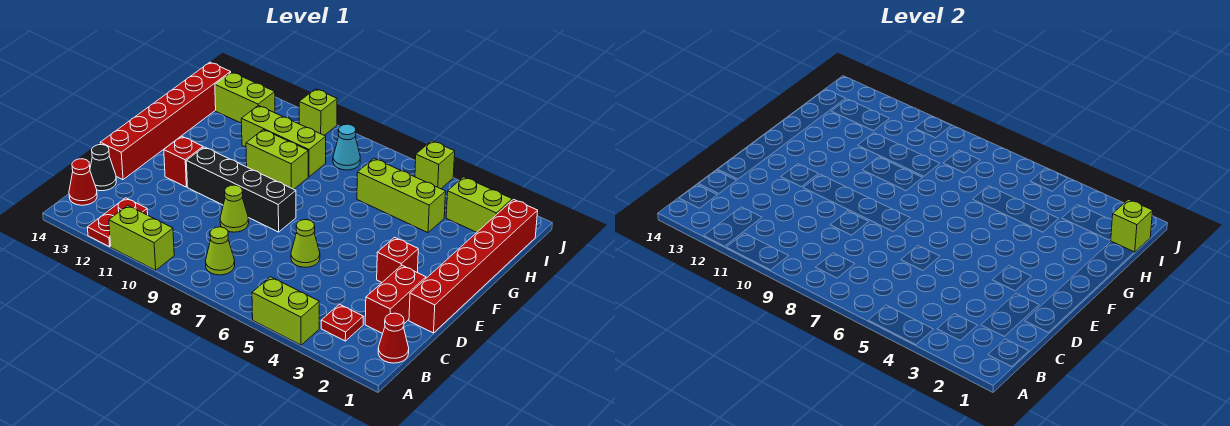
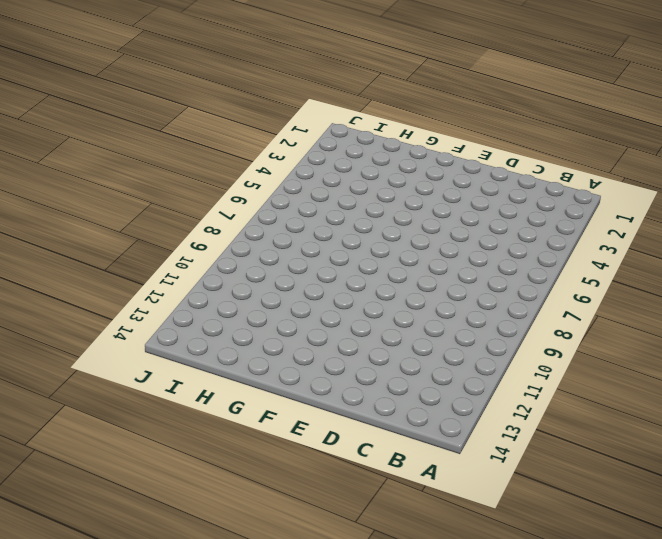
none -> lime brick A4:A5 level 1
none -> lime brick A10:A11 level 1
none -> red plate A12:B12 level 1

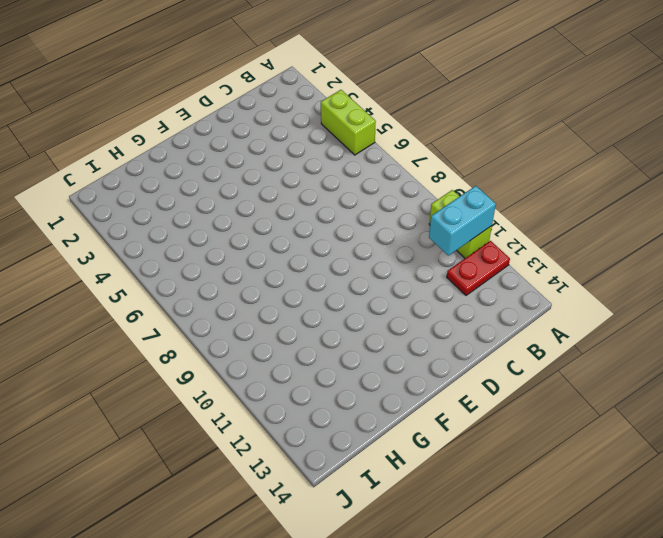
cyan brick A11:B11 level 2 -> none
none -> red cone B1 level 1
none -> red plate B3 level 1
none -> lime cone B8 level 1

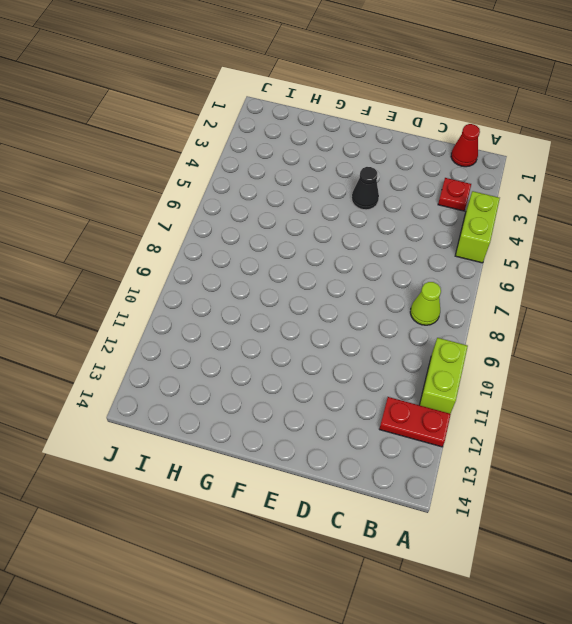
black cone E4 level 1 -> black cone C14 level 1
none -> red cone B14 level 1
none -> red brick C2:D2 level 1
none -> red brick D1:I1 level 1

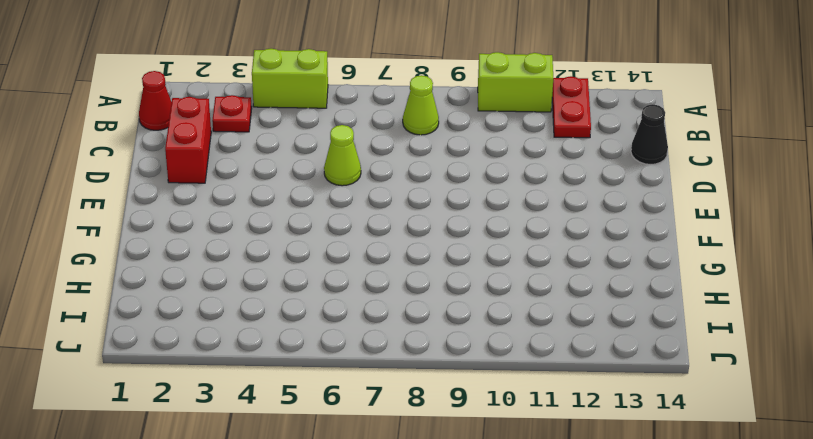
none -> red cone B14 level 1
none -> red brick D1:I1 level 1
none -> lime cone D9 level 1

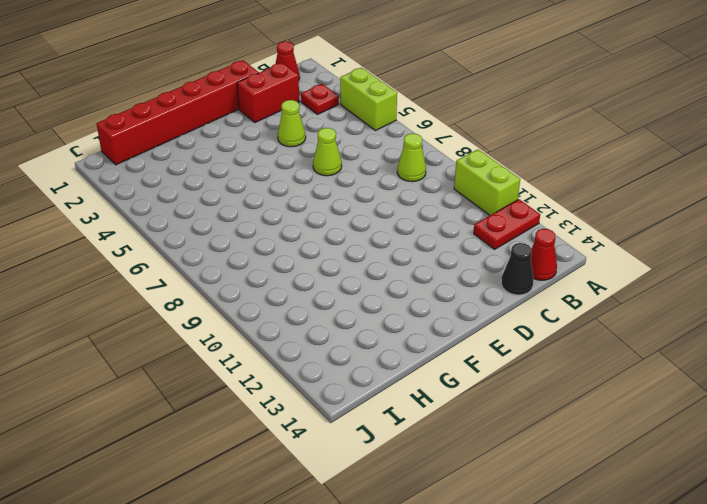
lime cone D4 level 1 -> lime cone D9 level 1
none -> red brick D14:I14 level 1
none -> red brick E3 level 1
none -> black brick E8:E11 level 1

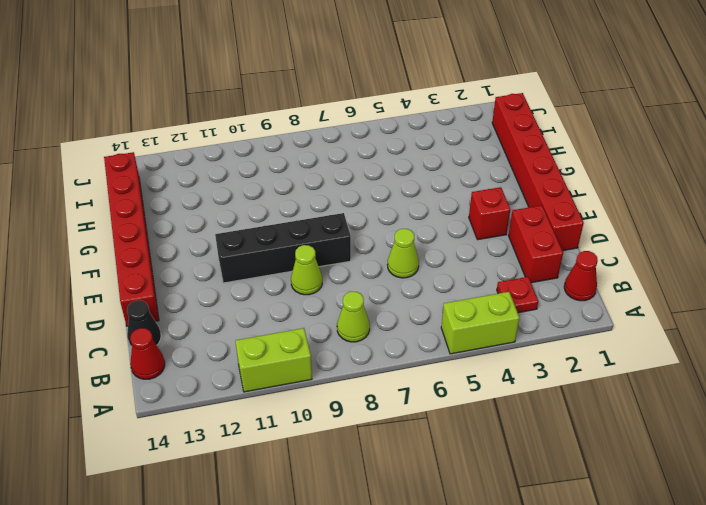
none -> red plate A12:B12 level 1
none -> red brick E12 level 1
none -> lime brick G9:G10 level 1

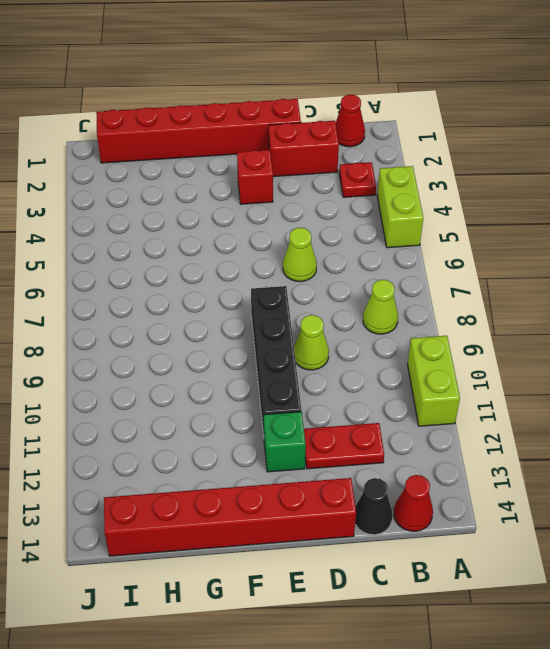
red plate C12:D12 level 1 -> red plate A12:B12 level 1
green brick E12 level 1 -> red brick E12 level 1
none -> lime brick G9:G10 level 1
none -> lime brick H4:H6 level 1
none -> lime brick H9:H11 level 1

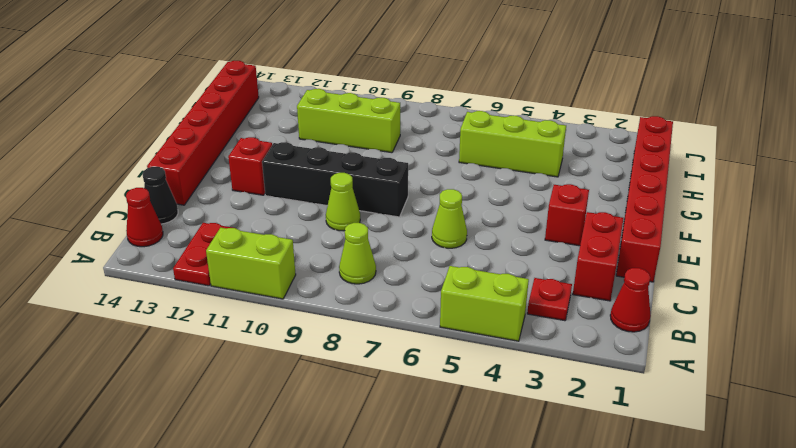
none -> lime brick G9:G10 level 1
none -> lime brick I2:I3 level 1
none -> cyan cone I8 level 1

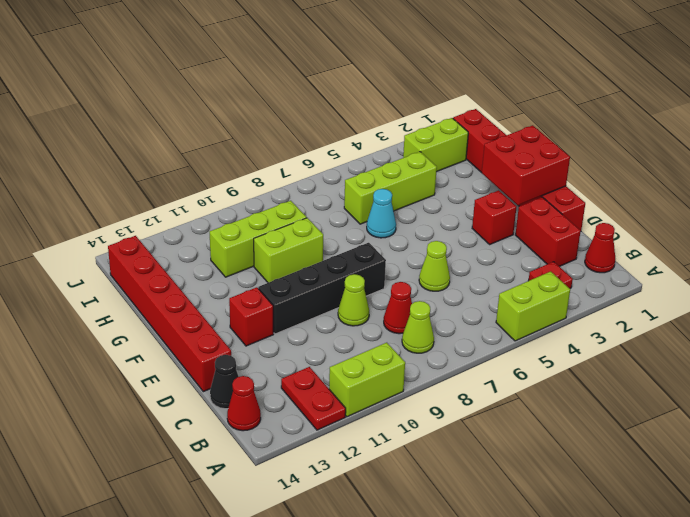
red cone C8 level 1 -> none
red brick E1:F2 level 2 -> none
cyan cone G6 level 1 -> cyan cone I8 level 1
none -> lime brick I12:I13 level 1
none -> lime brick J5 level 1
none -> lime brick J10 level 1

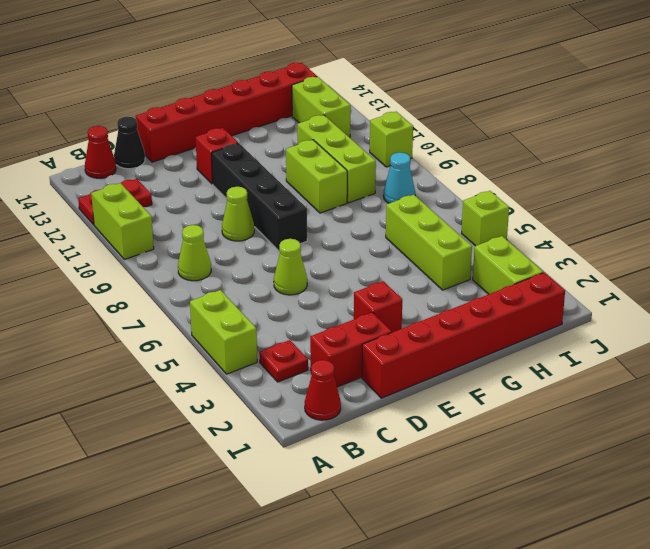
none -> lime brick I1 level 2

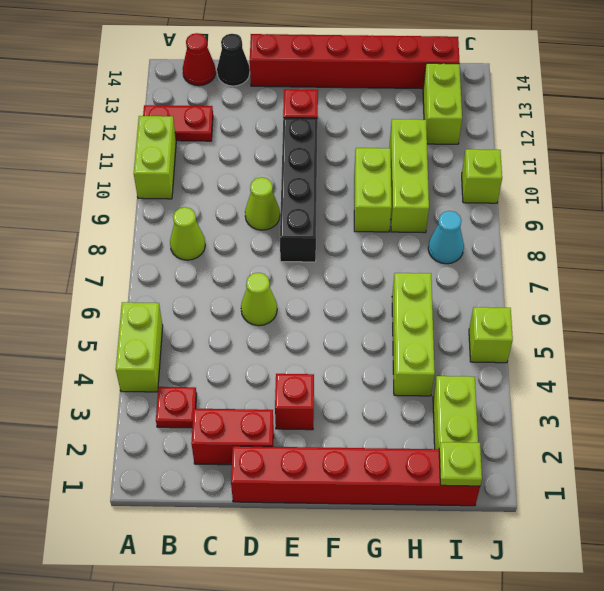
lime plate I1 level 2 -> lime brick I1 level 2
none -> red cone B1 level 1

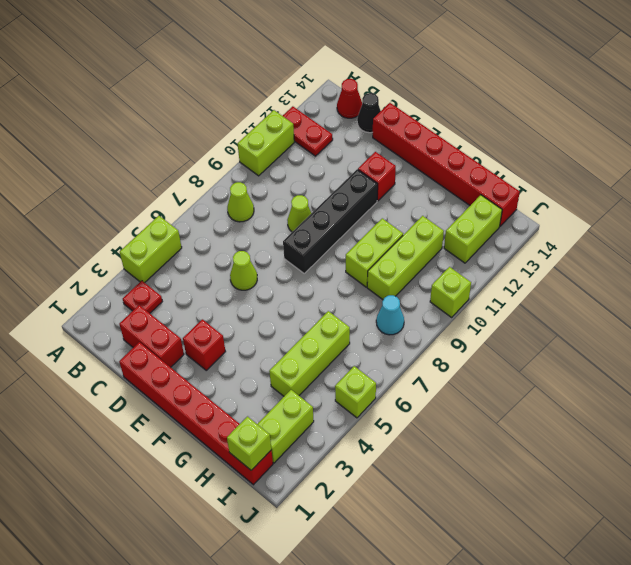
none -> red cone B1 level 1

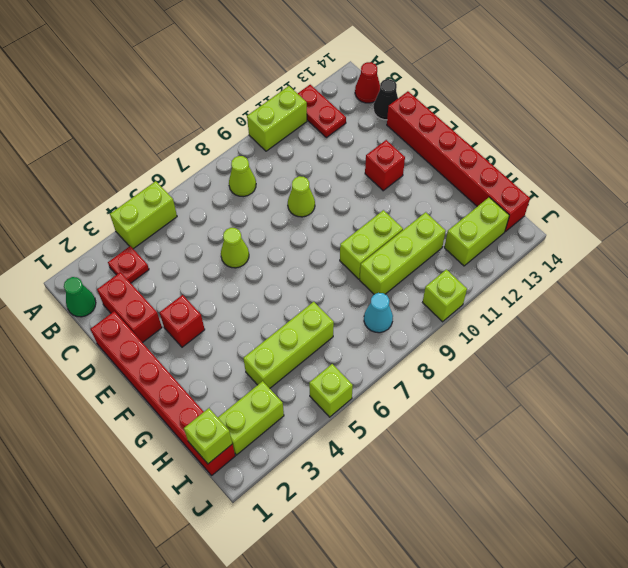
green cone B1 level 1 -> red cone B1 level 1
none -> black brick E8:E11 level 1

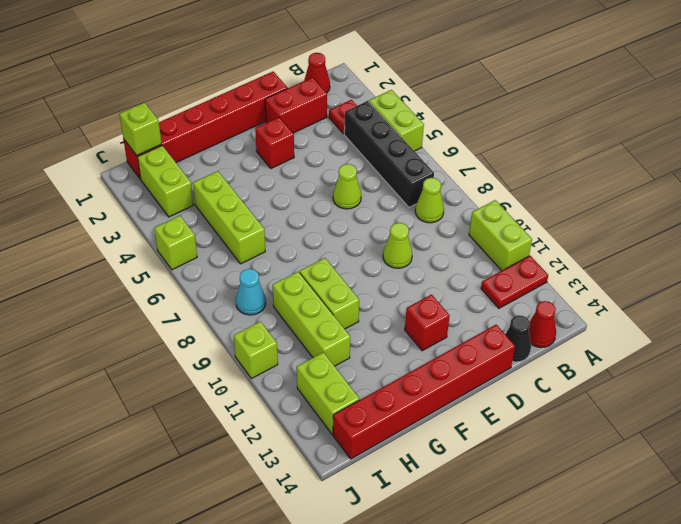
black brick B4:B7 level 1 -> black brick E8:E11 level 1

